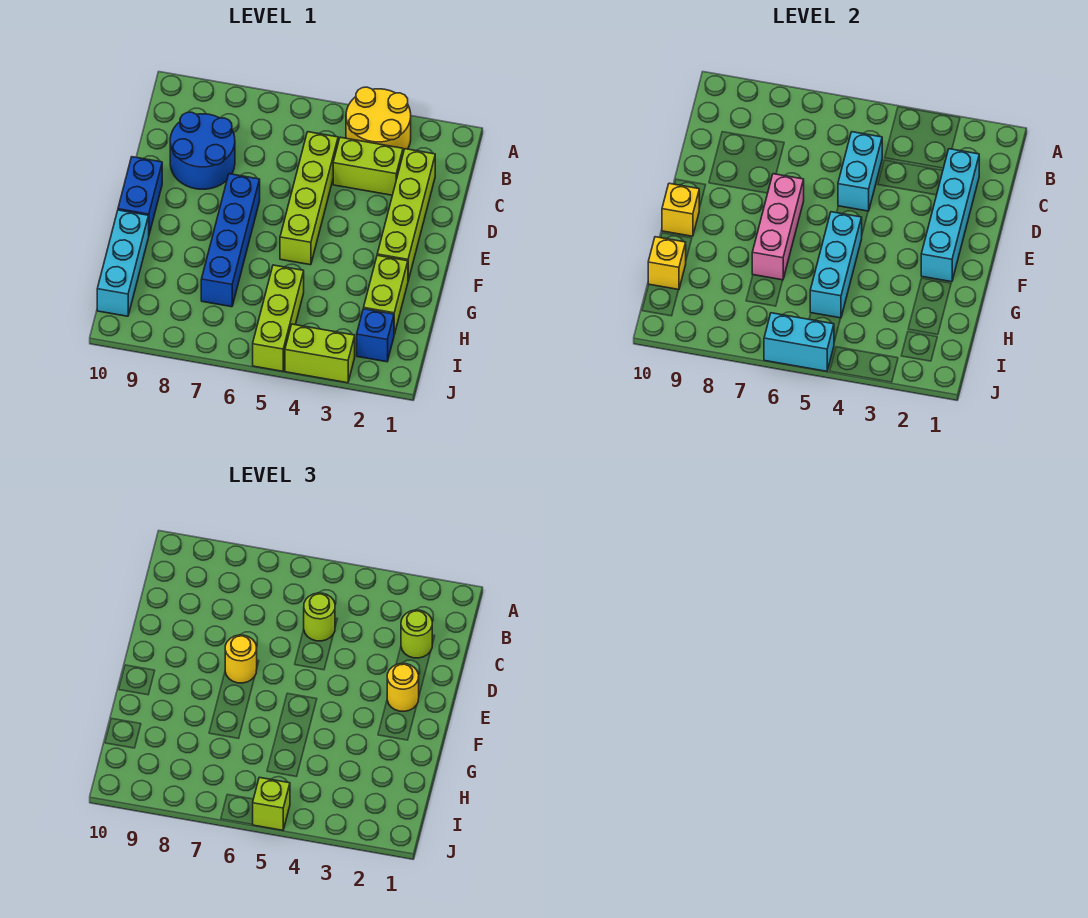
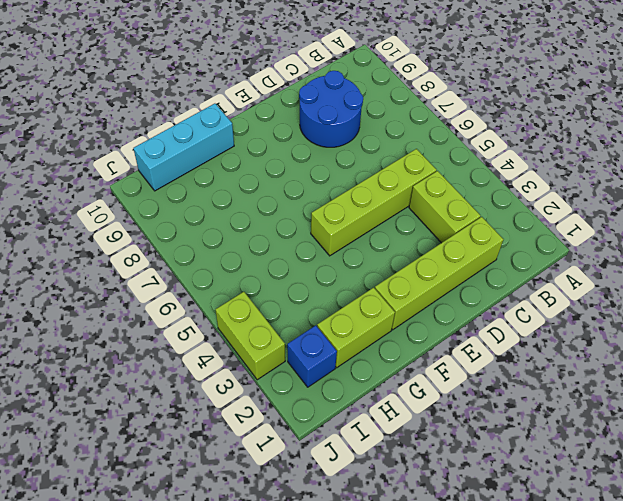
none -> yellow round brick A3:B4 level 1
none -> blue brick E7:H7 level 1
none -> blue brick E10:F10 level 1

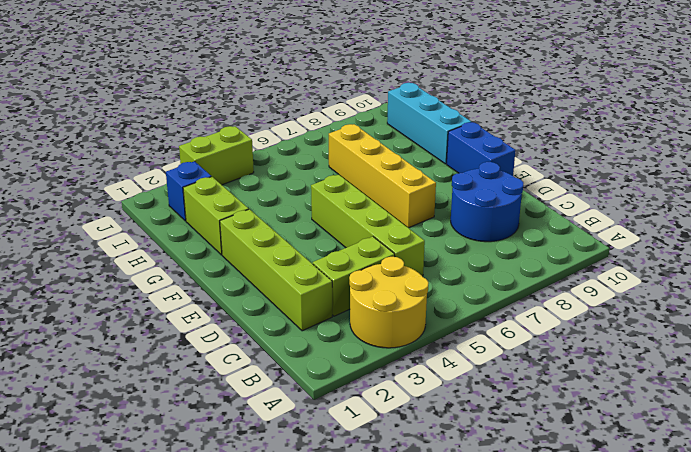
yellow brick E7:H7 level 1 -> blue brick E7:H7 level 1
none -> lime brick H5:J5 level 1
none -> cyan brick C2:F2 level 2
none -> cyan brick C5:D5 level 2

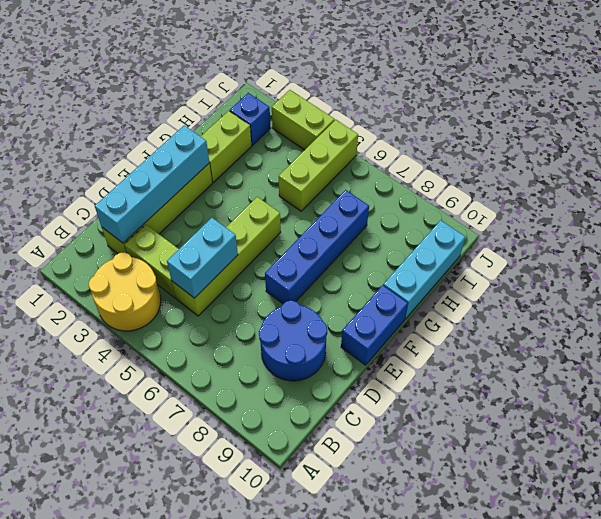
none -> pink brick E7:G7 level 2
none -> cyan brick F5:H5 level 2
none -> yellow brick F10 level 2

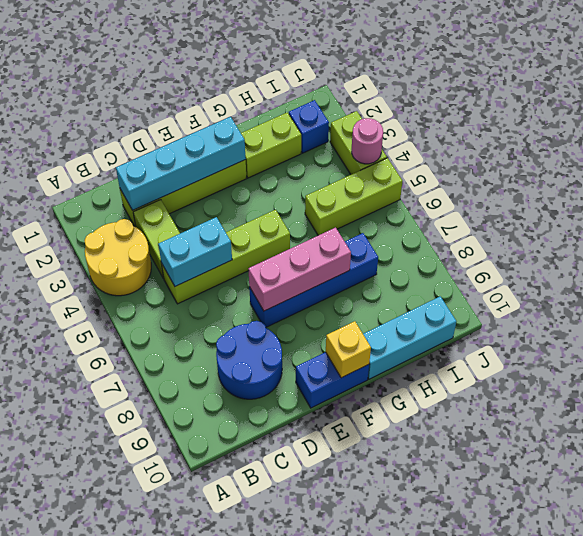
pink round brick J4 level 2 -> none
none -> cyan brick F5:H5 level 2
none -> yellow brick H10 level 2
none -> cyan brick J5:J6 level 2

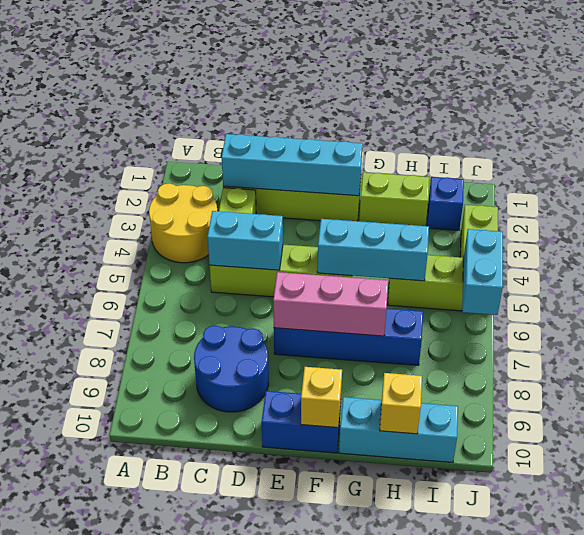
none -> lime round brick C2 level 3
none -> lime round brick C5 level 3
none -> yellow round brick E2 level 3

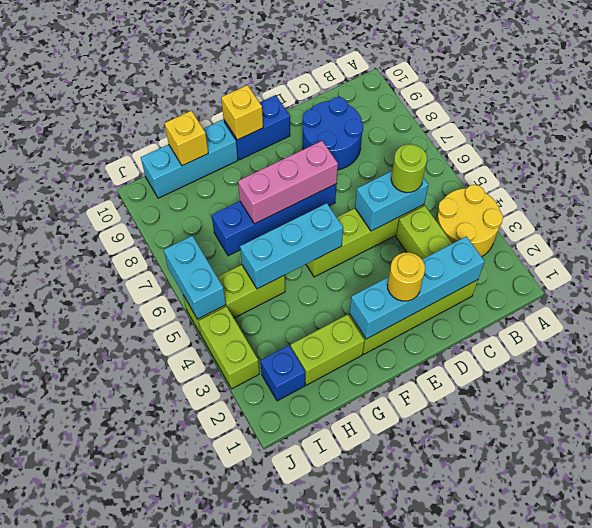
none -> lime round brick C2 level 3
none -> yellow round brick E7 level 3
none -> lime brick J5 level 3

